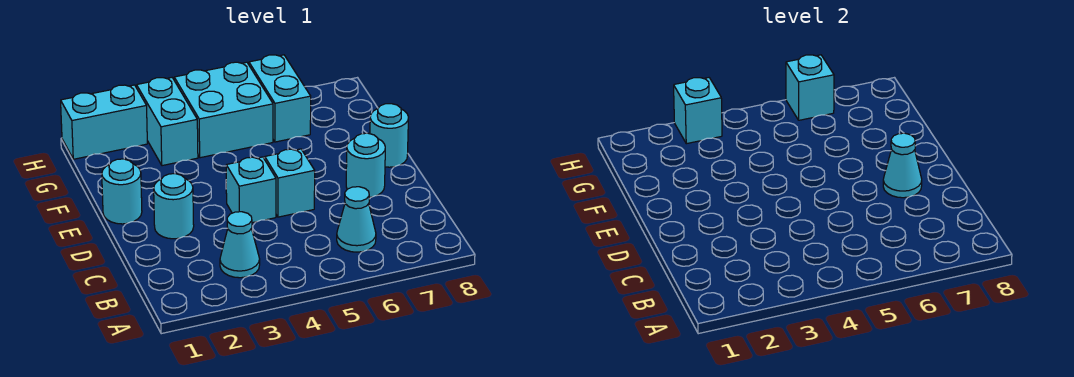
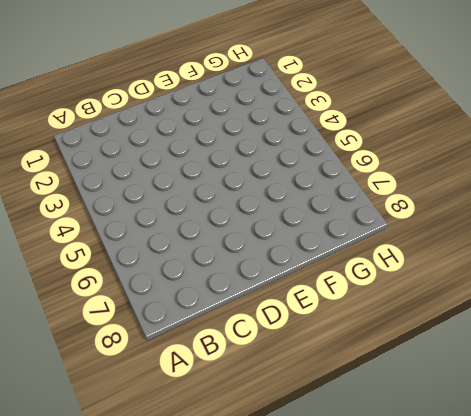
none -> cyan cone B3 level 1
none -> cyan cone B6 level 1
none -> cyan round brick D2 level 1

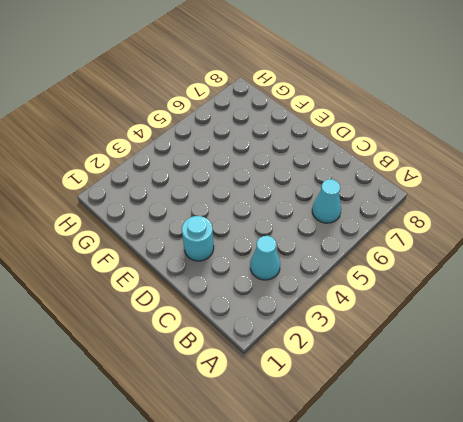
none -> cyan brick D4 level 1
none -> cyan brick D5 level 1
none -> cyan round brick D7 level 1

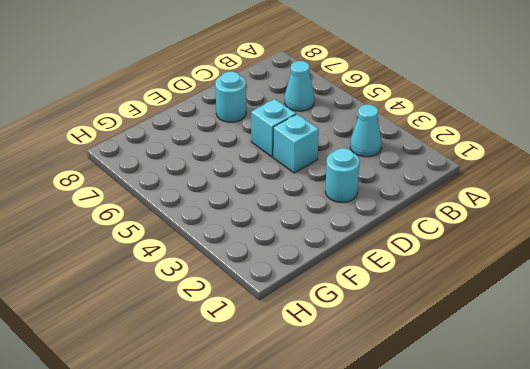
none -> cyan round brick E1 level 1
none -> cyan round brick E8 level 1
none -> cyan brick G3:H3 level 1

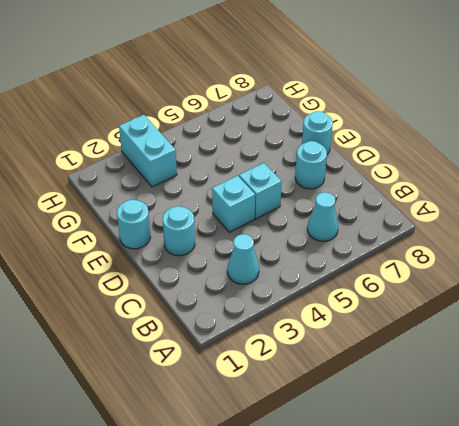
none -> cyan brick G4:H5 level 1
none -> cyan brick G6:H6 level 1
none -> cyan brick H1:H2 level 1

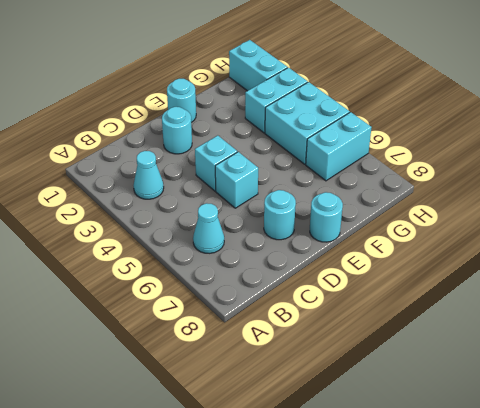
none -> cyan cone D7 level 2
none -> cyan brick H3 level 2
none -> cyan brick H6 level 2

